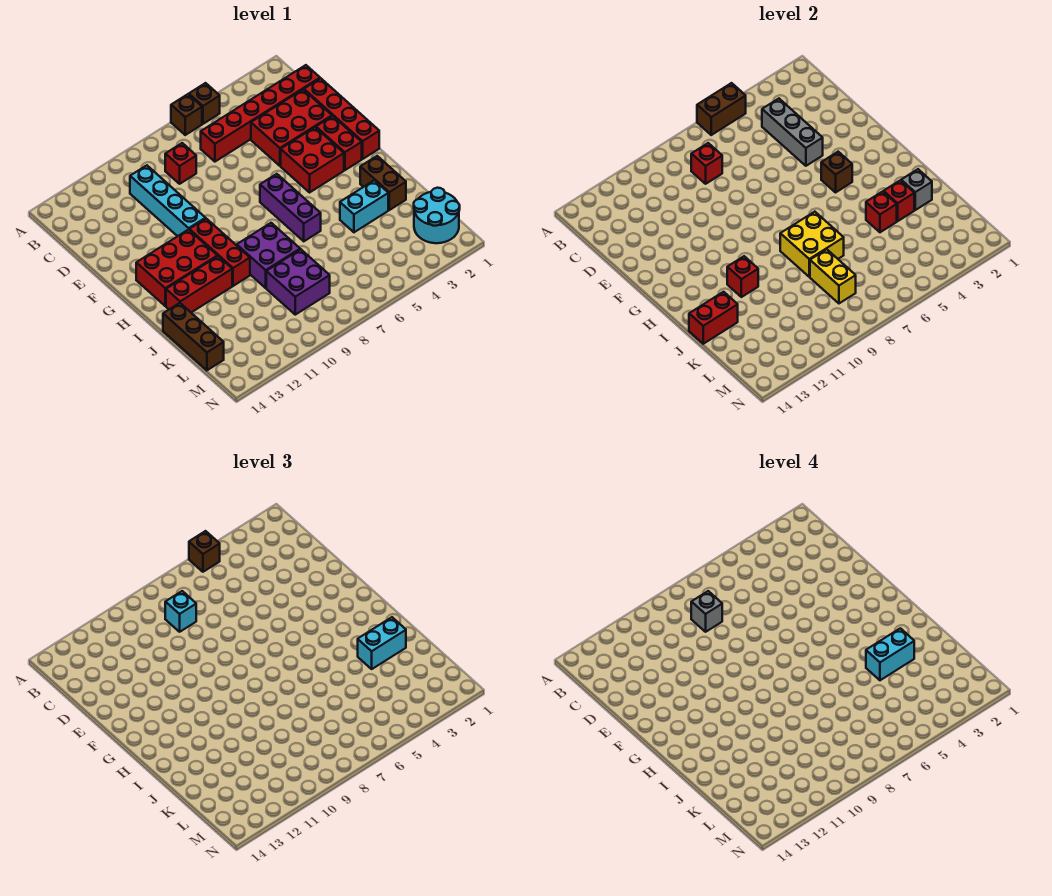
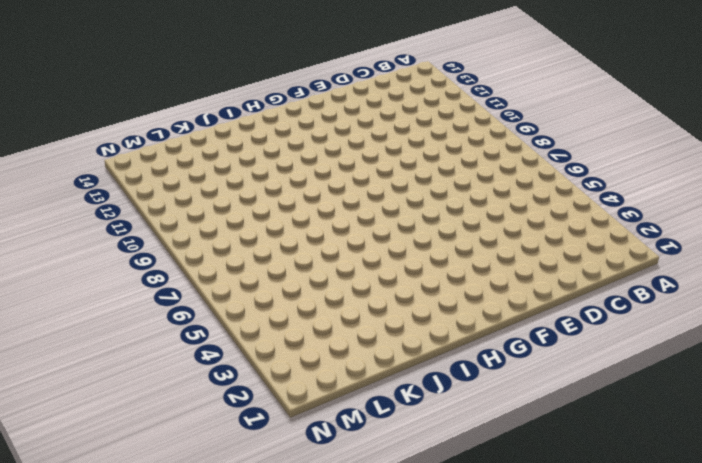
none -> brown brick A5 level 1
none -> brown brick A6 level 1
none -> red brick C1:C6 level 1
none -> red brick C8 level 1

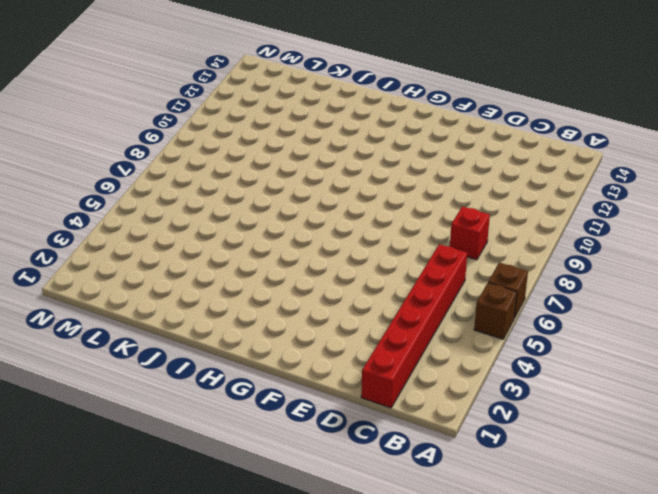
none -> cyan brick C10:F10 level 1
none -> red brick D1:G1 level 1
none -> red brick D2:E4 level 1
none -> red brick F2:G2 level 1

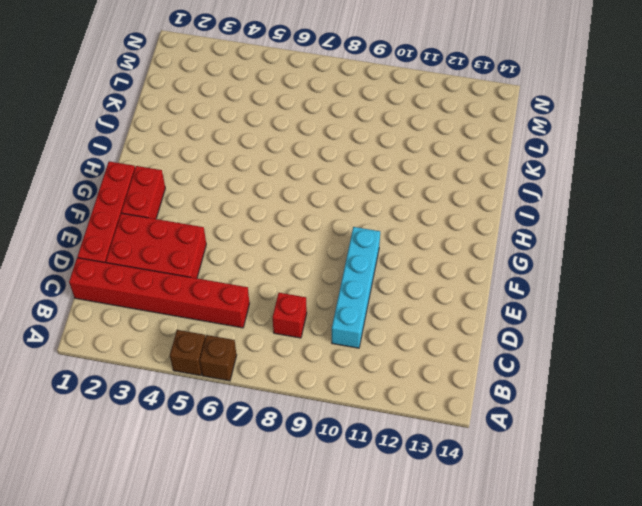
none -> red brick F3:G4 level 1
none -> purple brick G6:I6 level 1
none -> red brick G10:I10 level 1
none -> red brick G11:H13 level 1

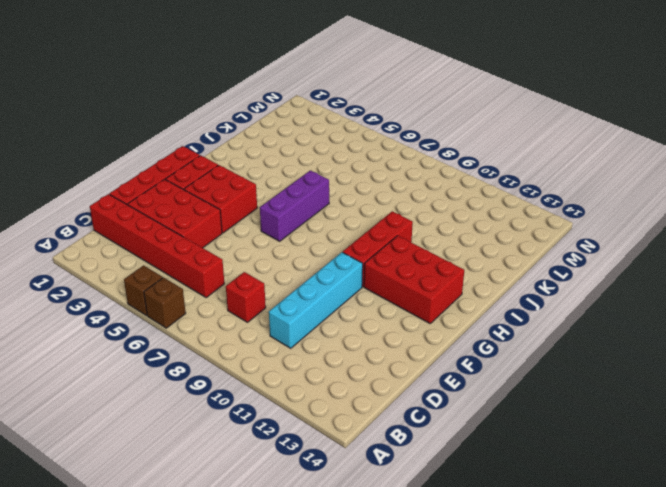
none -> brown brick I2:J2 level 1
none -> purple brick I8:J9 level 1
none -> red brick I11:I13 level 1
none -> cyan brick J3:J4 level 1

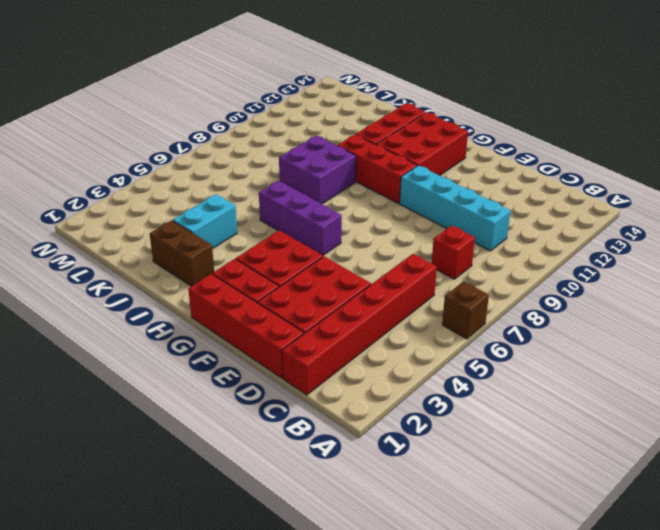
none -> brown brick A5 level 1
none -> brown brick J14:L14 level 1
none -> purple brick K8:L9 level 1
none -> cyan round brick L1:M2 level 1

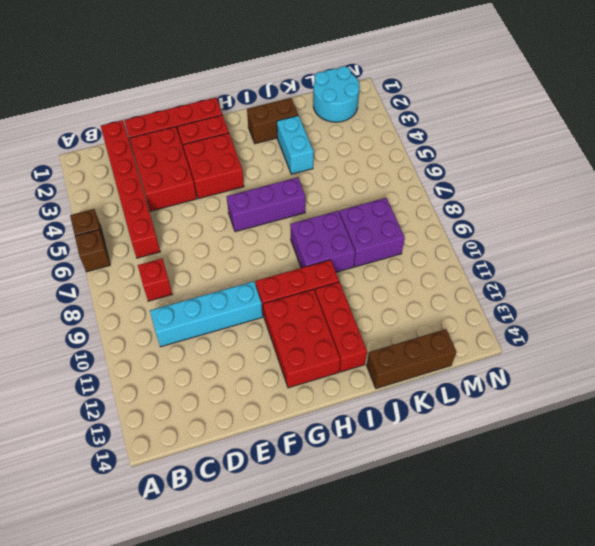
none -> brown brick A5:A6 level 2
none -> grey brick C4:E4 level 2
none -> red brick C8 level 2
none -> brown brick G4 level 2

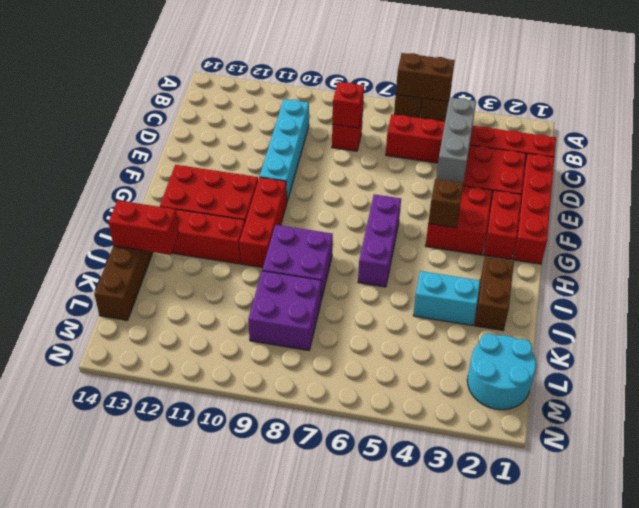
none -> yellow brick I7:J8 level 2
none -> red brick I11 level 2
none -> grey brick J2 level 2
none -> red brick J3 level 2

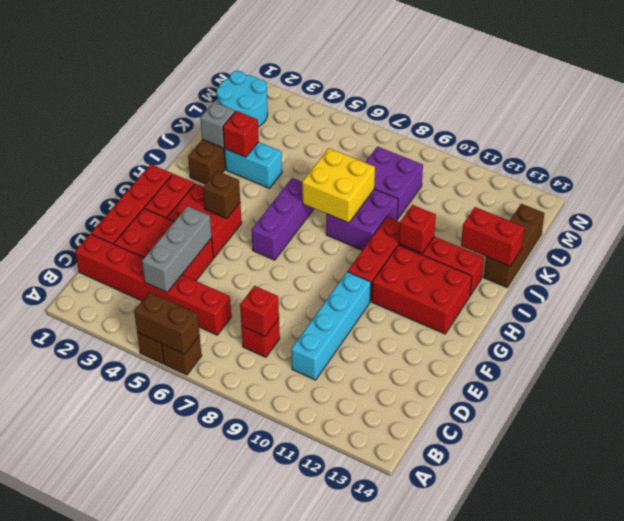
none -> red brick J4 level 2
none -> yellow brick K8:L8 level 2
none -> brown brick A5 level 3
none -> cyan brick C8 level 3

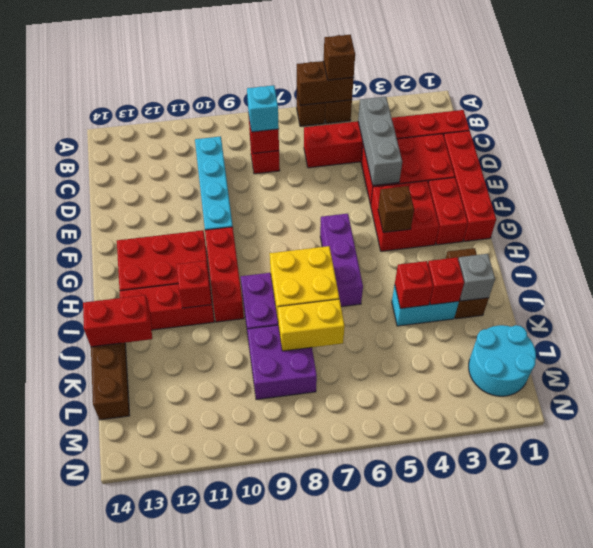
yellow brick K7:K8 level 2 -> yellow brick K8:L8 level 2
none -> cyan brick J2:J3 level 3
none -> grey brick C8 level 4
none -> cyan brick J3:J4 level 4

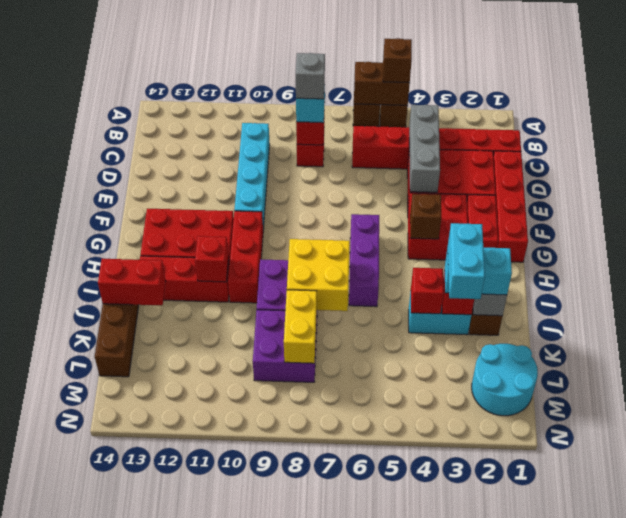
cyan brick J3:K3 level 4 -> cyan brick J3:J4 level 4

